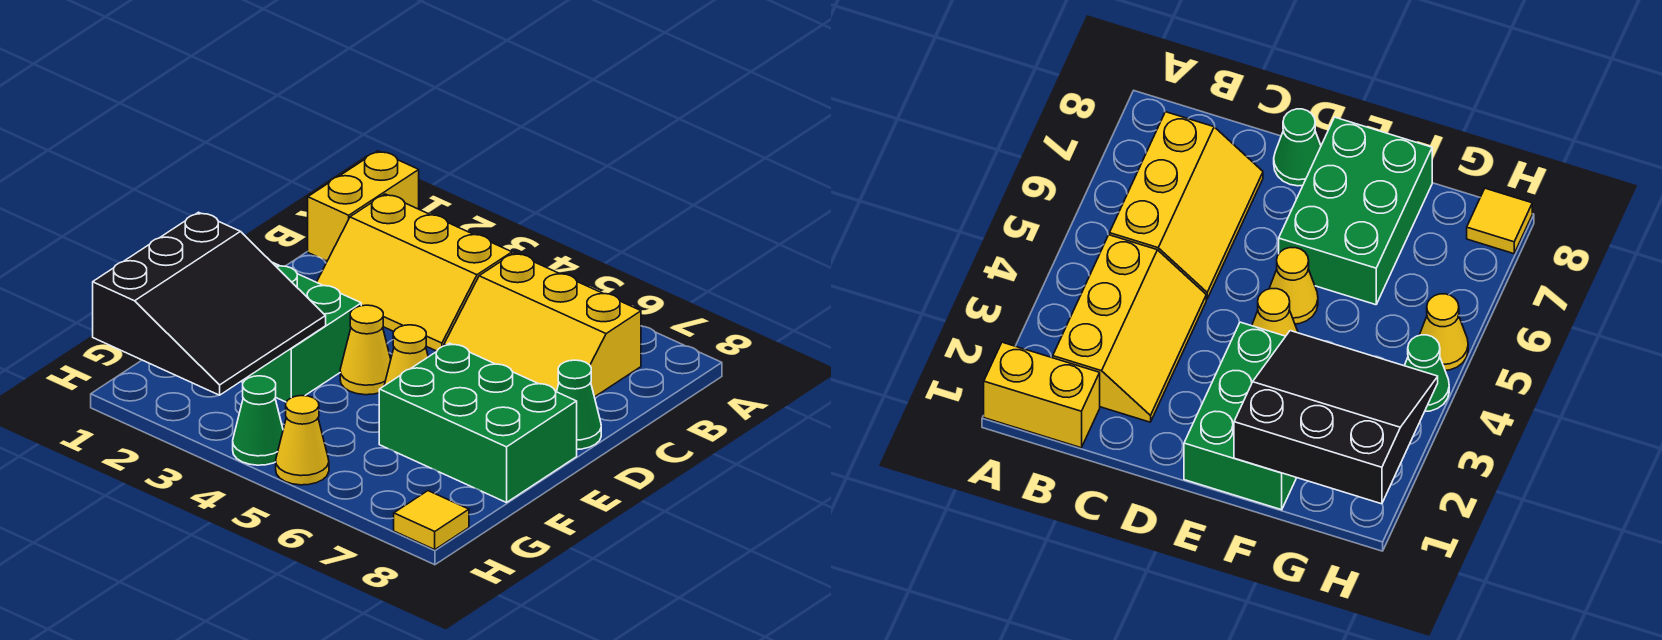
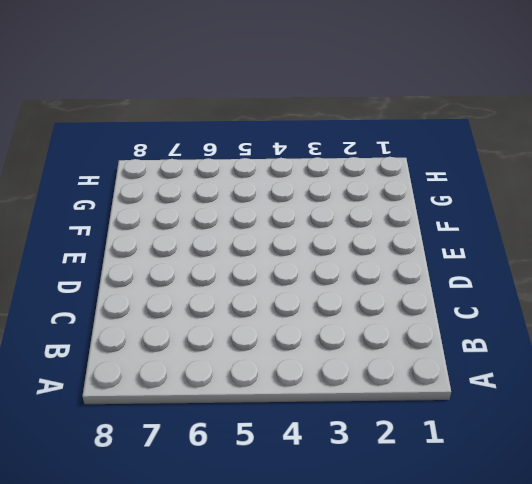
none -> yellow brick A1:B1 level 1
none -> yellow slope B2:C4 level 1 top B
none -> yellow slope B5:C7 level 1 top B

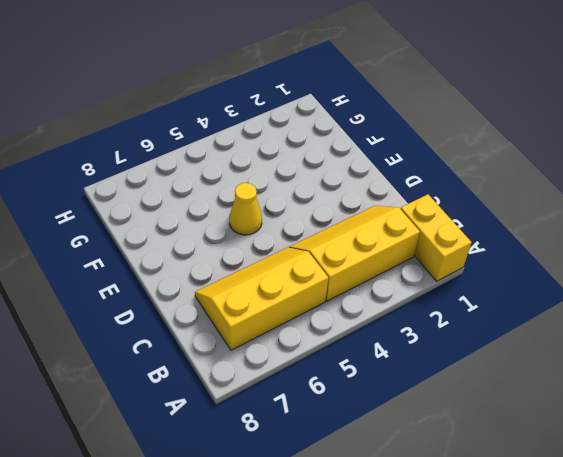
none -> green cone D8 level 1
none -> green brick E1:F3 level 1
none -> yellow cone E4 level 1

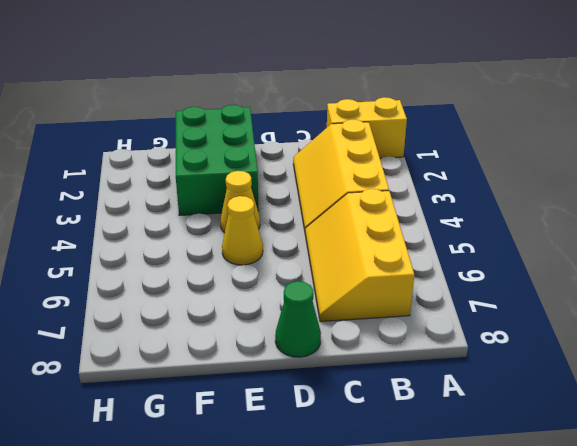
none -> green brick E6:F8 level 1
none -> green cone H4 level 1
none -> yellow cone H5 level 1

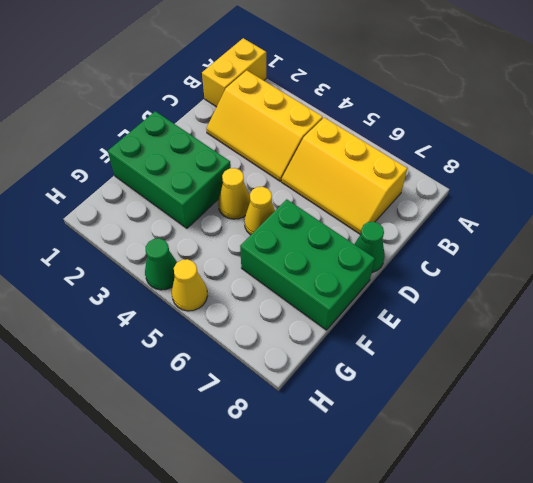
none -> yellow tile H8 level 1
none -> black slope F1:H3 level 2 top 1

